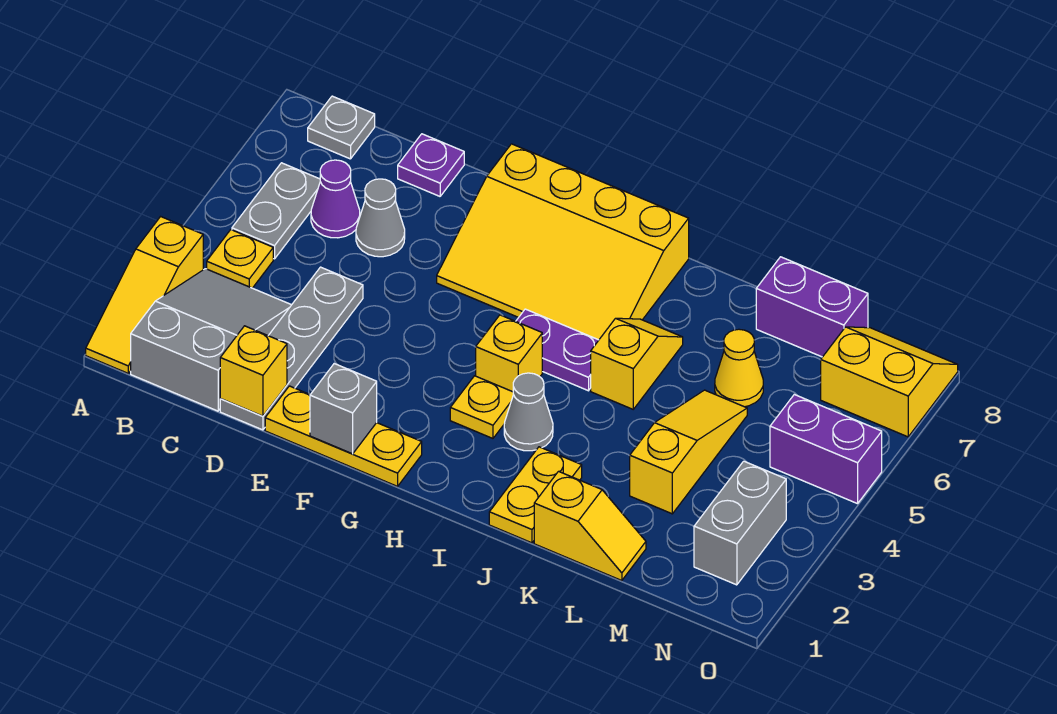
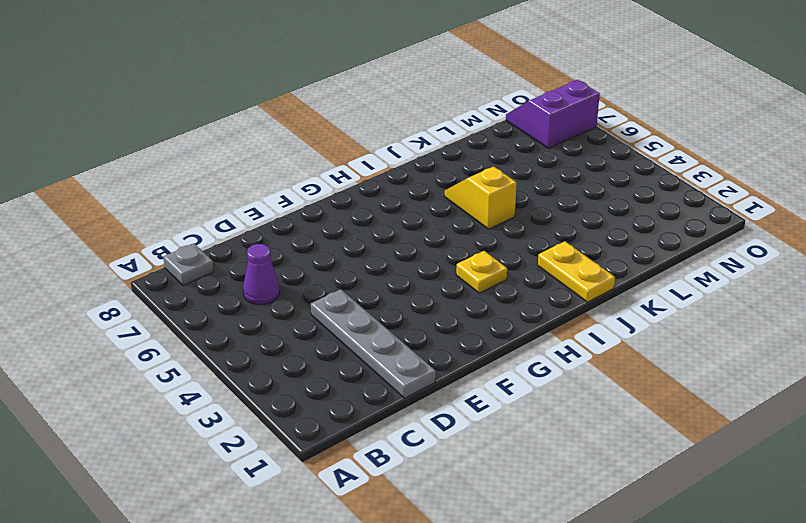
purple slope N7:O8 level 1 top 7 -> yellow slope N7:O8 level 1 top 7
none -> yellow slope A1:A3 level 1 top 3
none -> grey slope B1:C3 level 1 top 1
none -> yellow plate B4 level 1

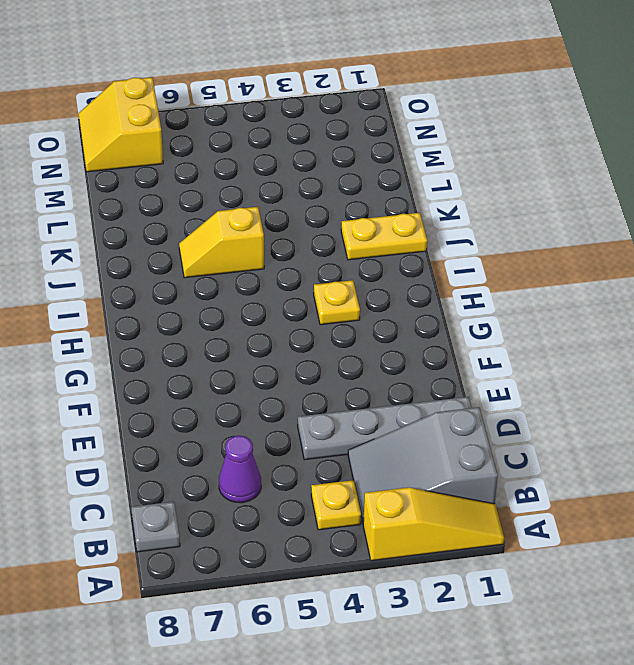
none -> grey plate B5:B6 level 1
none -> grey cone D6 level 1
none -> purple plate D8 level 1

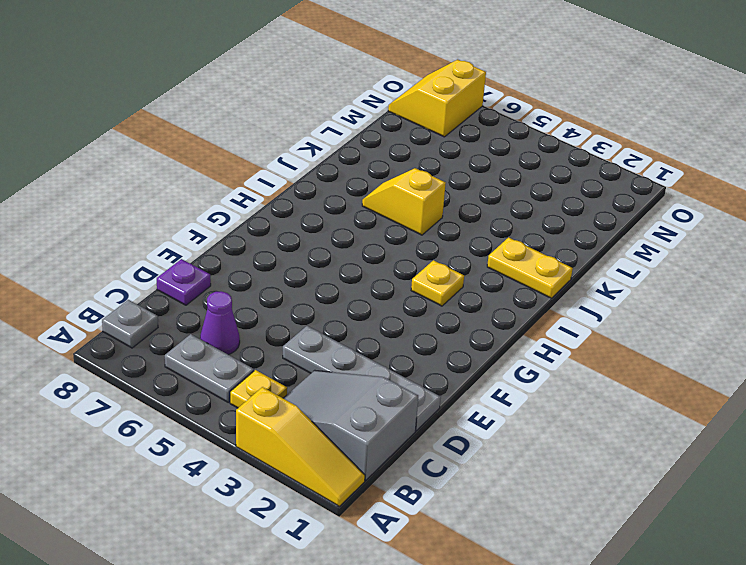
none -> grey cone D6 level 1
none -> yellow plate E1:G1 level 1
none -> yellow slope F6:I8 level 1 top 8

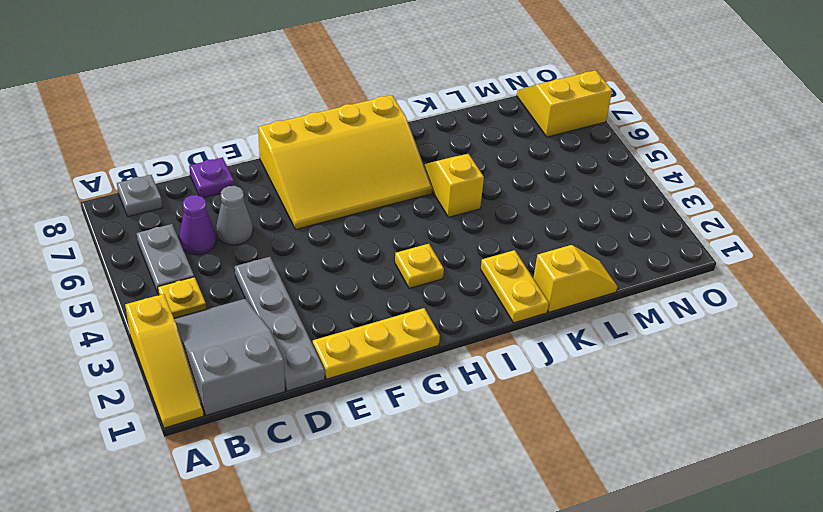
none -> yellow brick H4 level 1
none -> purple plate H5:I5 level 1
none -> grey cone I3 level 1

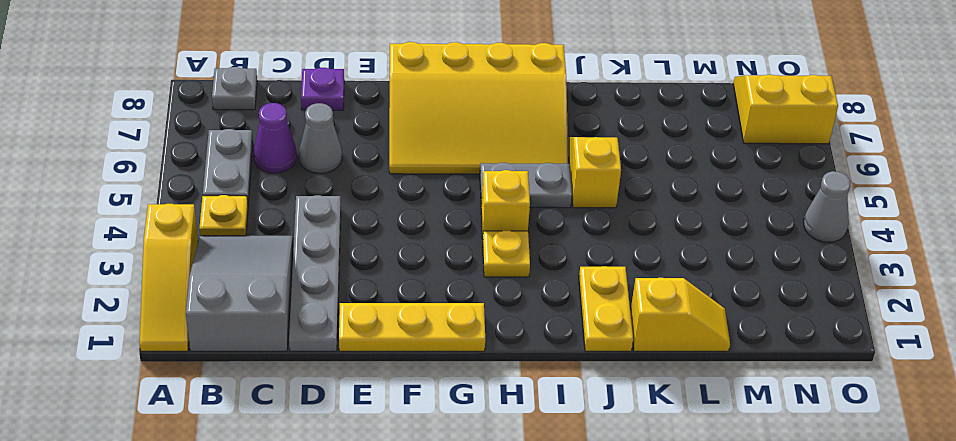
grey plate H5:I5 level 1 -> purple plate H5:I5 level 1
grey cone O4 level 1 -> grey cone I3 level 1
none -> yellow slope L3:L5 level 1 top 3
none -> yellow cone L6 level 1
none -> purple brick L8:M8 level 1

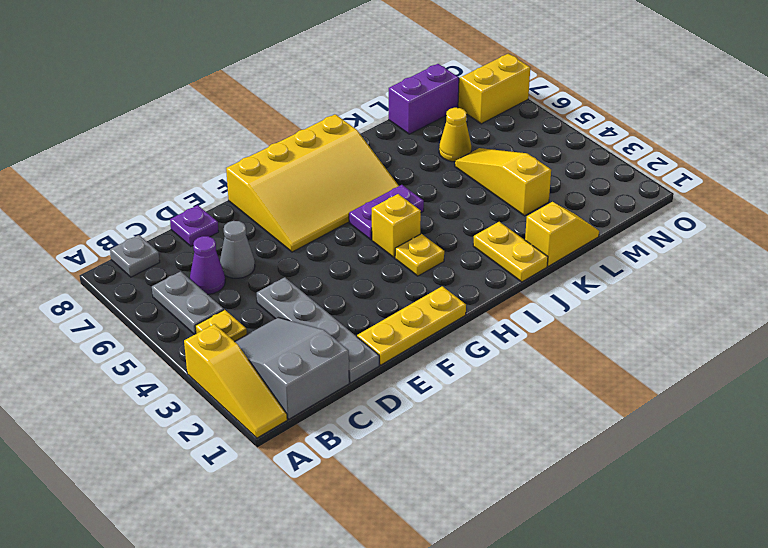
none -> grey cone I3 level 1
none -> yellow slope J5:J6 level 1 top 5
none -> grey brick N2:N3 level 1

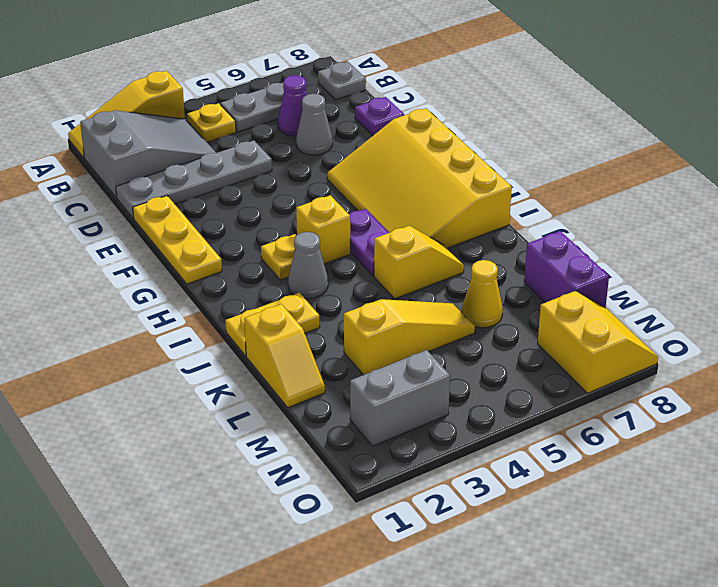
none -> purple brick N5:O5 level 1
none -> yellow brick D1 level 2
none -> grey brick F1 level 2

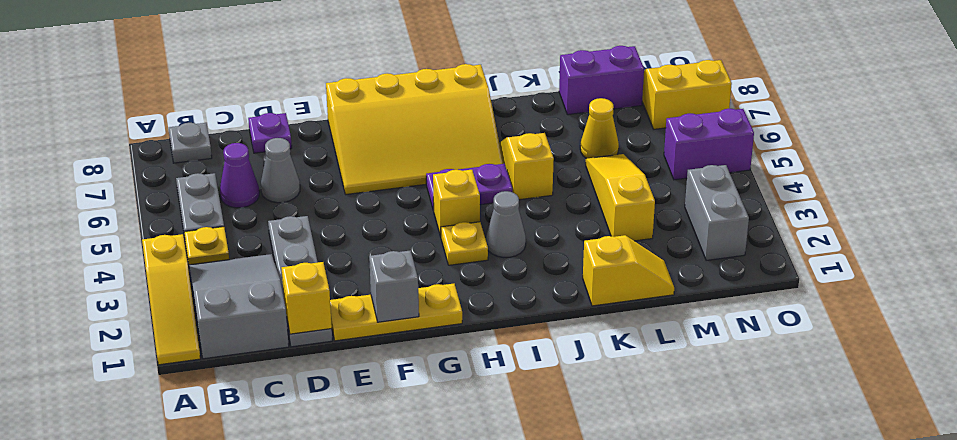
none -> yellow plate J1:J2 level 1

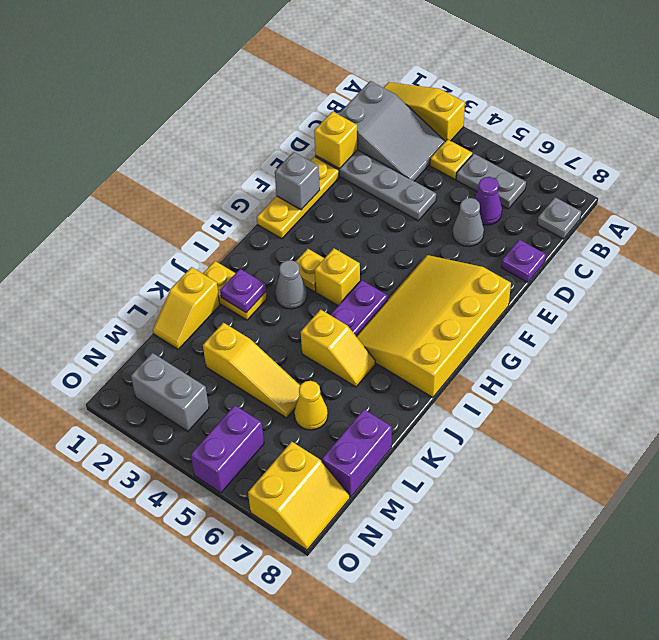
purple plate J2 level 2 -> none

